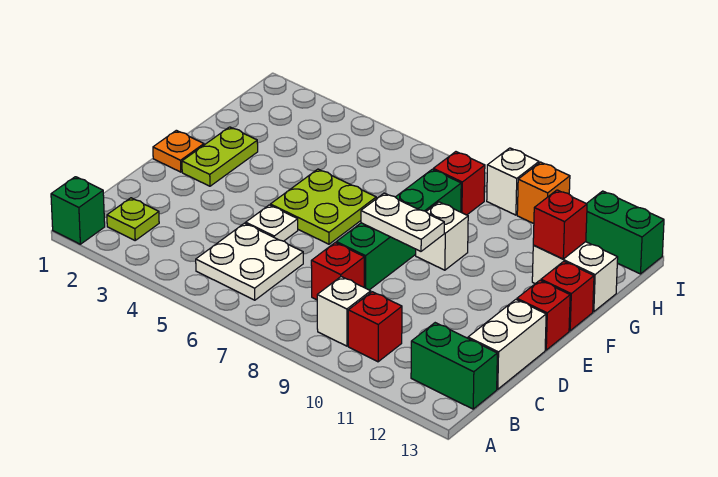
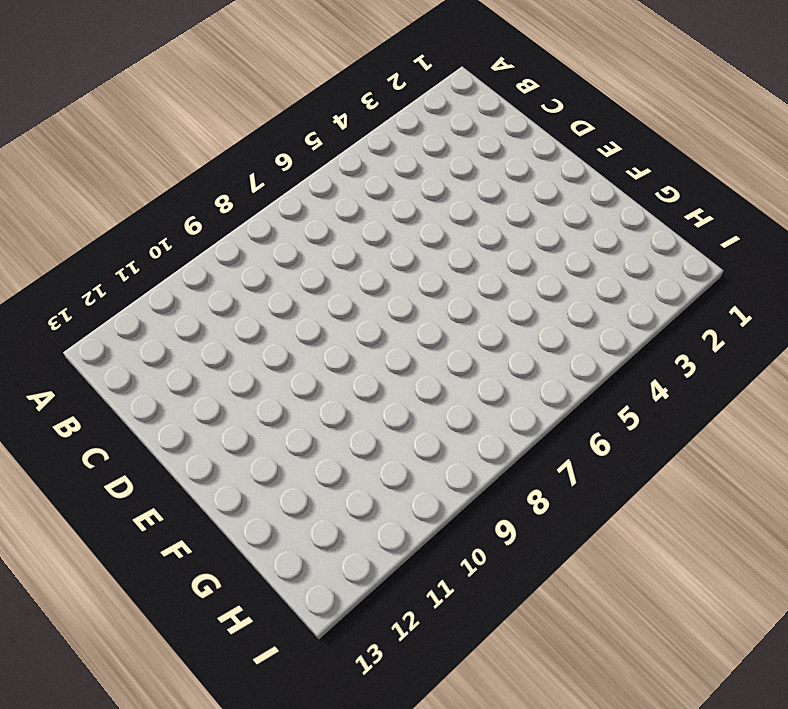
none -> green brick A1 level 1
none -> lime plate B2 level 1
none -> white plate B5:C6 level 1

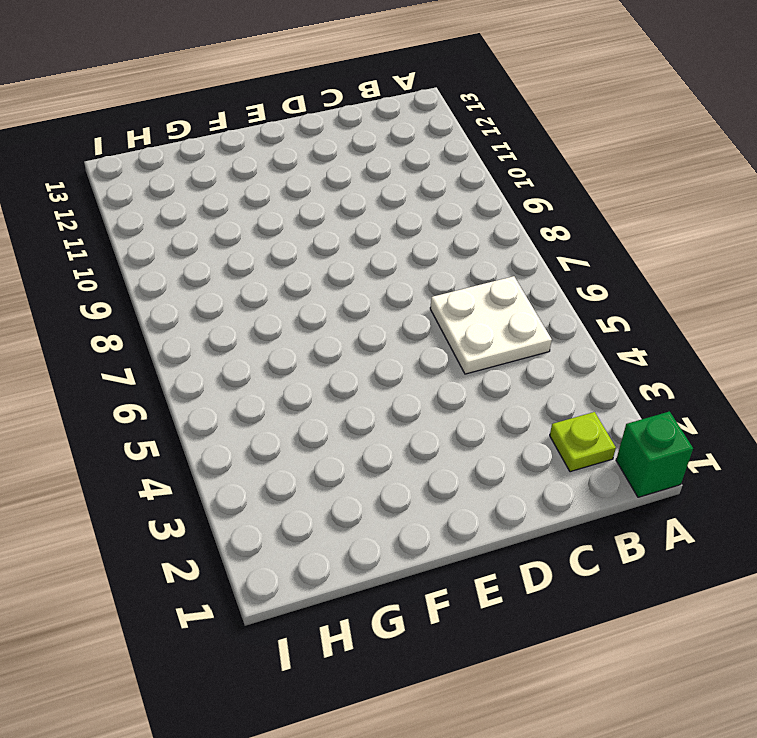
none -> white brick B9 level 1
none -> red brick B10 level 1
none -> green brick B12:B13 level 1

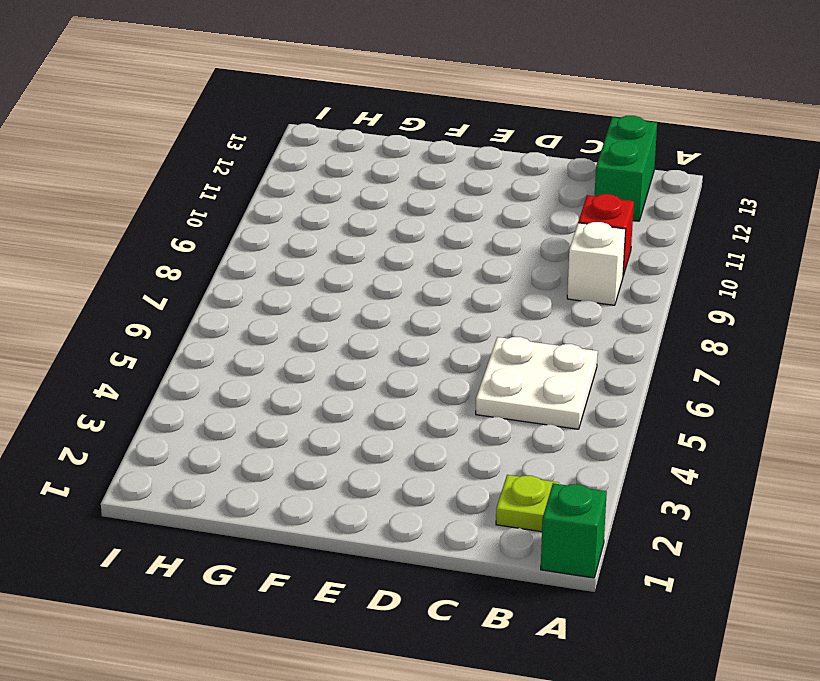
none -> red brick C8 level 1
none -> white brick C13:D13 level 1
none -> white plate D5 level 1

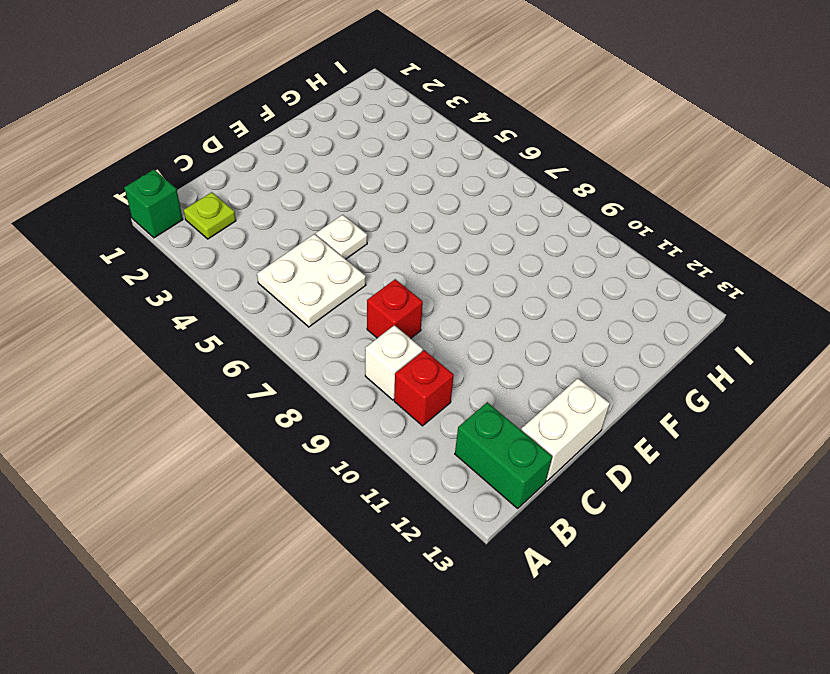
none -> green brick D8:G8 level 1
none -> orange plate E1 level 1
none -> lime plate E2:F2 level 1

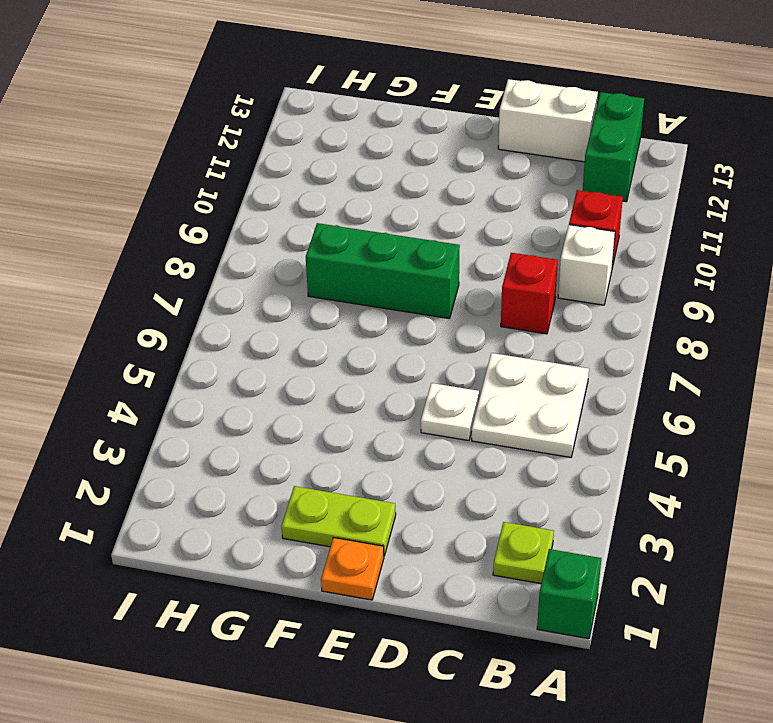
green brick E8:G8 level 1 -> green brick D8:G8 level 1
none -> lime plate E5:F6 level 1
none -> red brick E13 level 1
none -> white brick F9 level 1

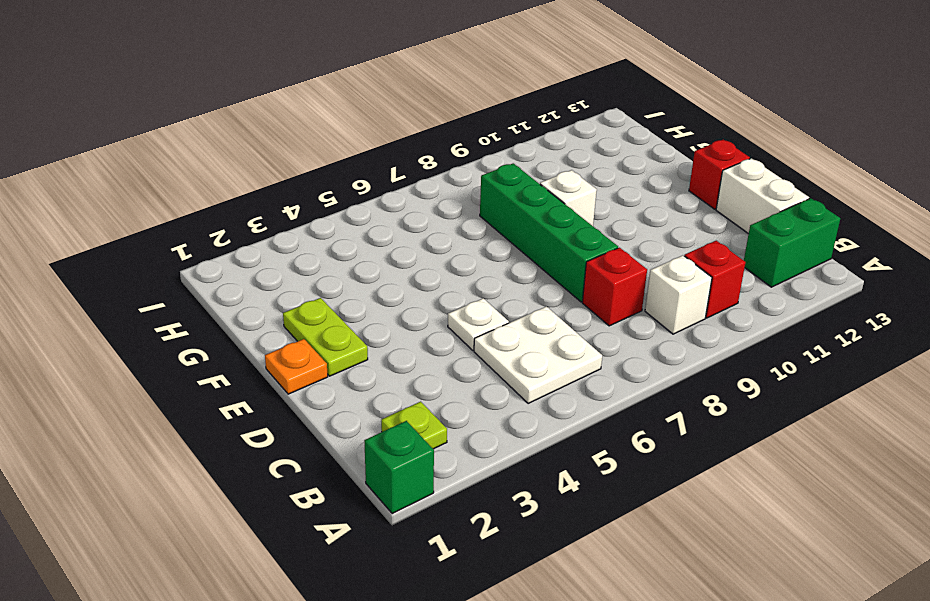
none -> lime plate E5:F6 level 1
none -> red brick F13 level 1
none -> white brick G12:G13 level 1

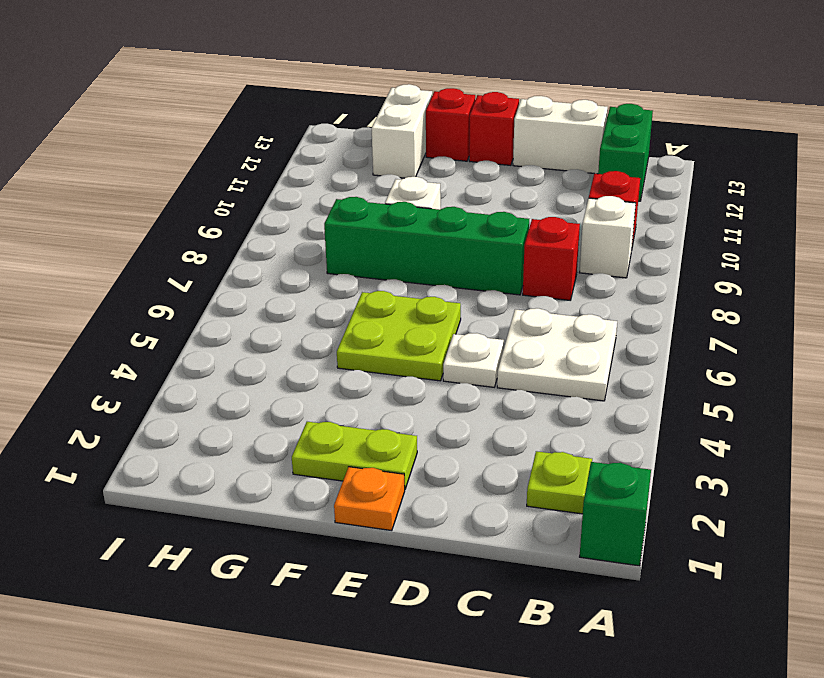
none -> red brick H8 level 1
none -> white brick I9 level 1
none -> orange brick I10 level 1

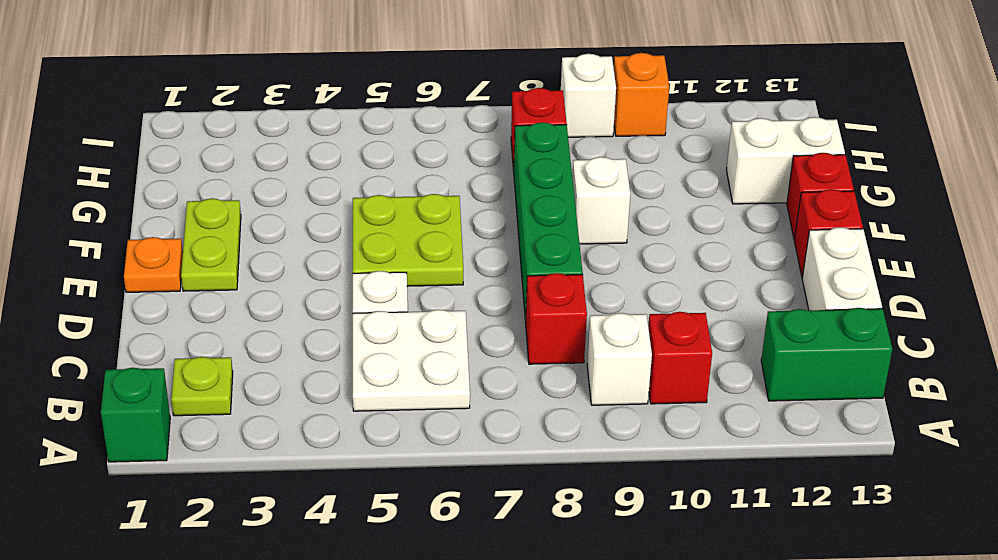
none -> green brick I12:I13 level 1
none -> white plate E8:E9 level 2
none -> red brick G12 level 2

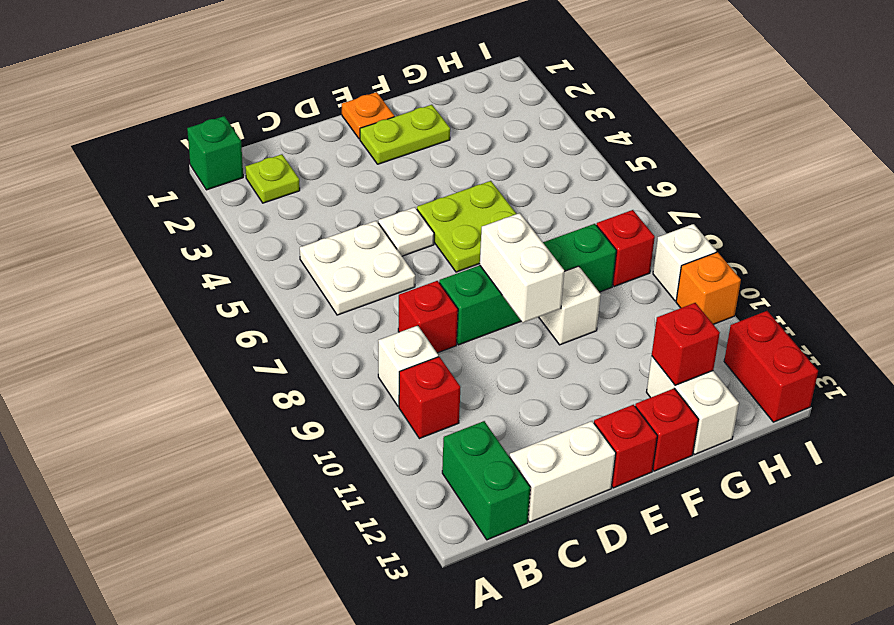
white brick E8:E9 level 2 -> white plate E8:E9 level 2
red brick I12:I13 level 1 -> green brick I12:I13 level 1

